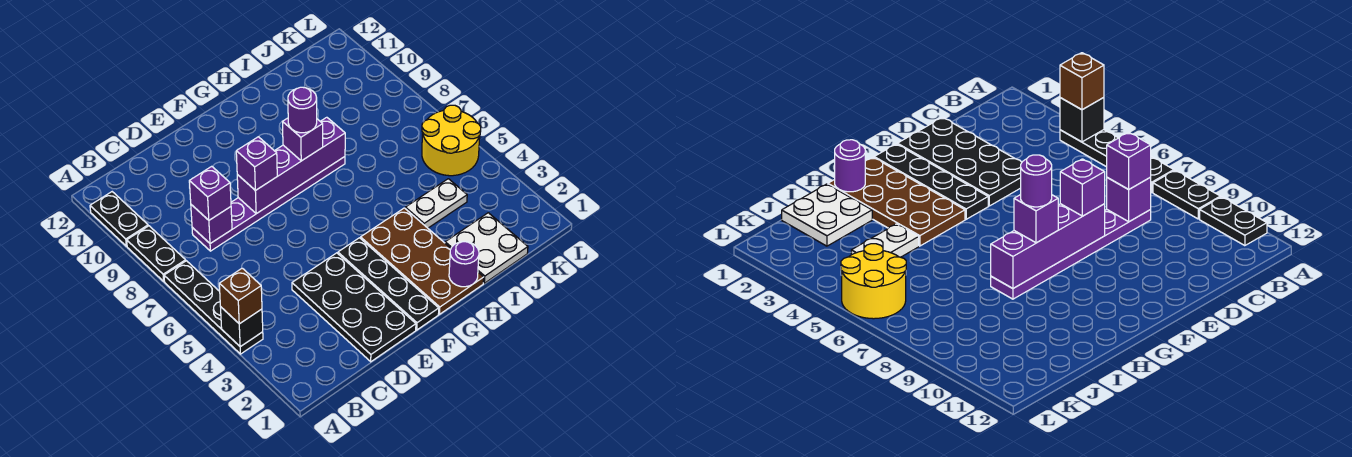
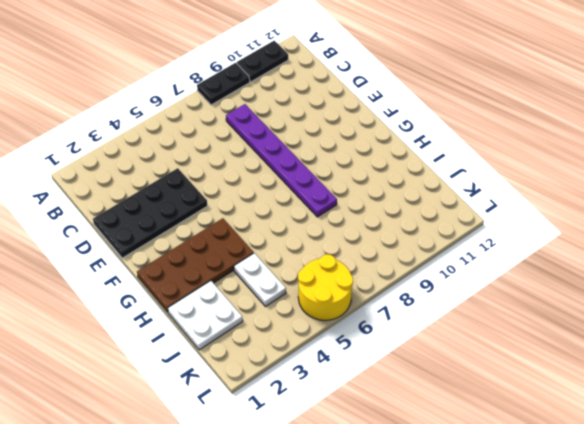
none -> black plate A4:A7 level 1
none -> black plate F1:F4 level 1
none -> black brick A4 level 2

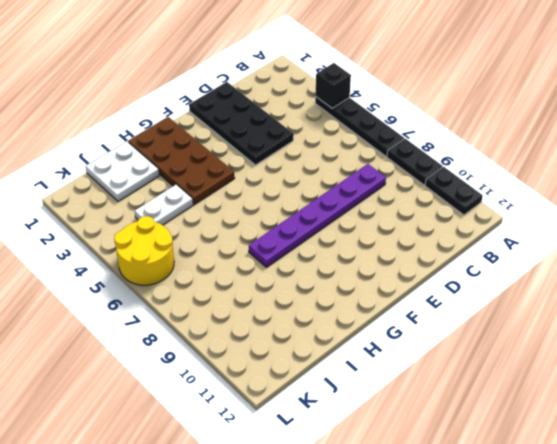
none -> black plate F1:F4 level 1
none -> purple brick C8 level 2
none -> purple brick E8:H8 level 2

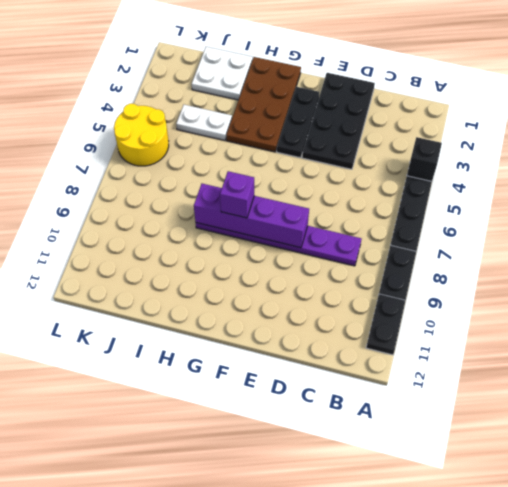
black plate F2:F4 level 1 -> black plate F1:F4 level 1
none -> purple brick C8 level 2
none -> purple round brick H1 level 2
none -> brown brick A4 level 3

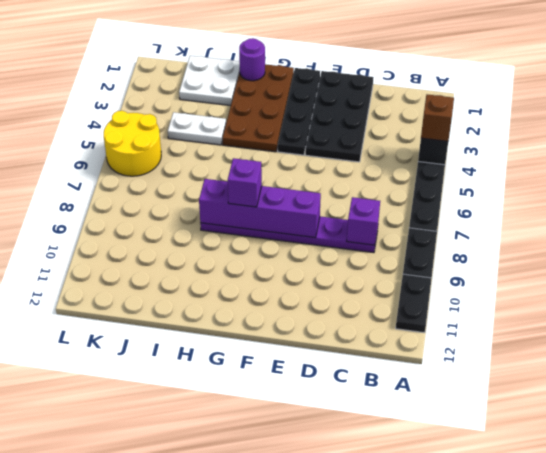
none -> purple brick C8 level 3
none -> purple brick E8 level 3
none -> purple round brick G8 level 4

